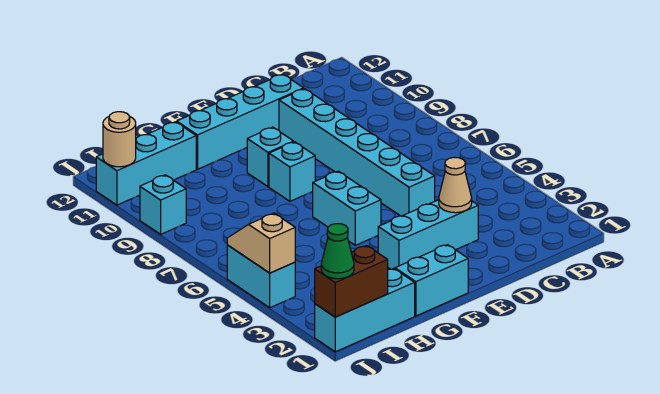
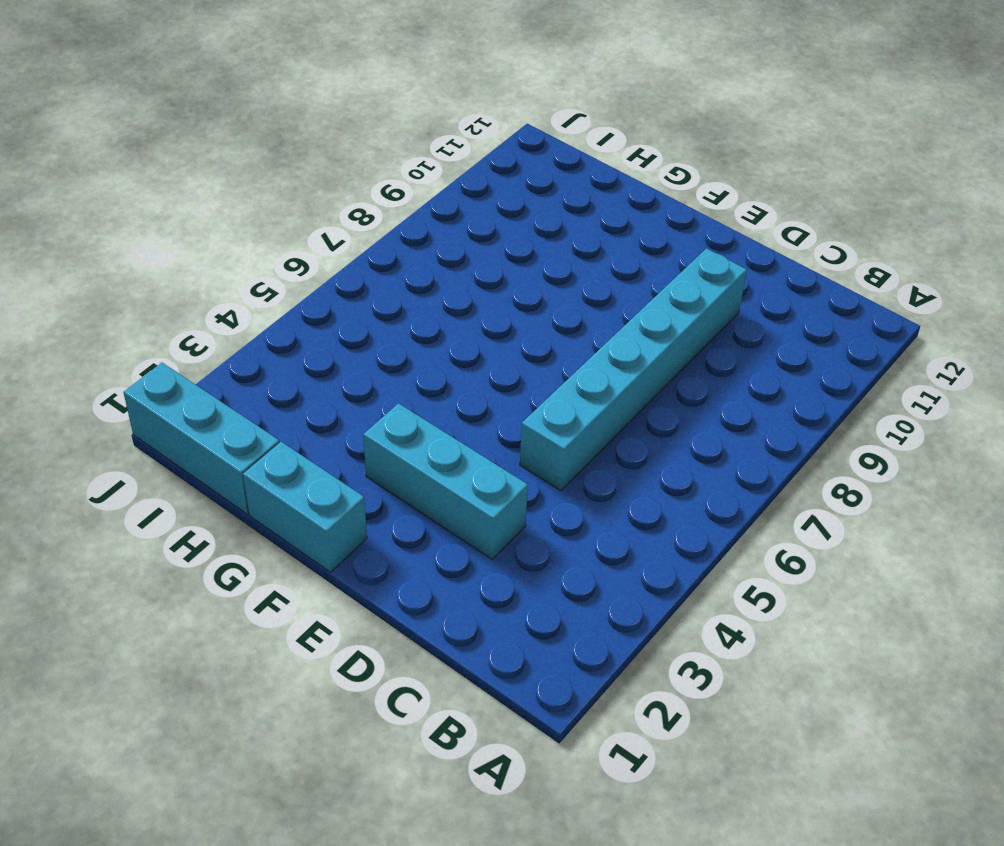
none -> cyan brick D11:G11 level 1
none -> cyan brick F5:F6 level 1
none -> cyan brick F8 level 1

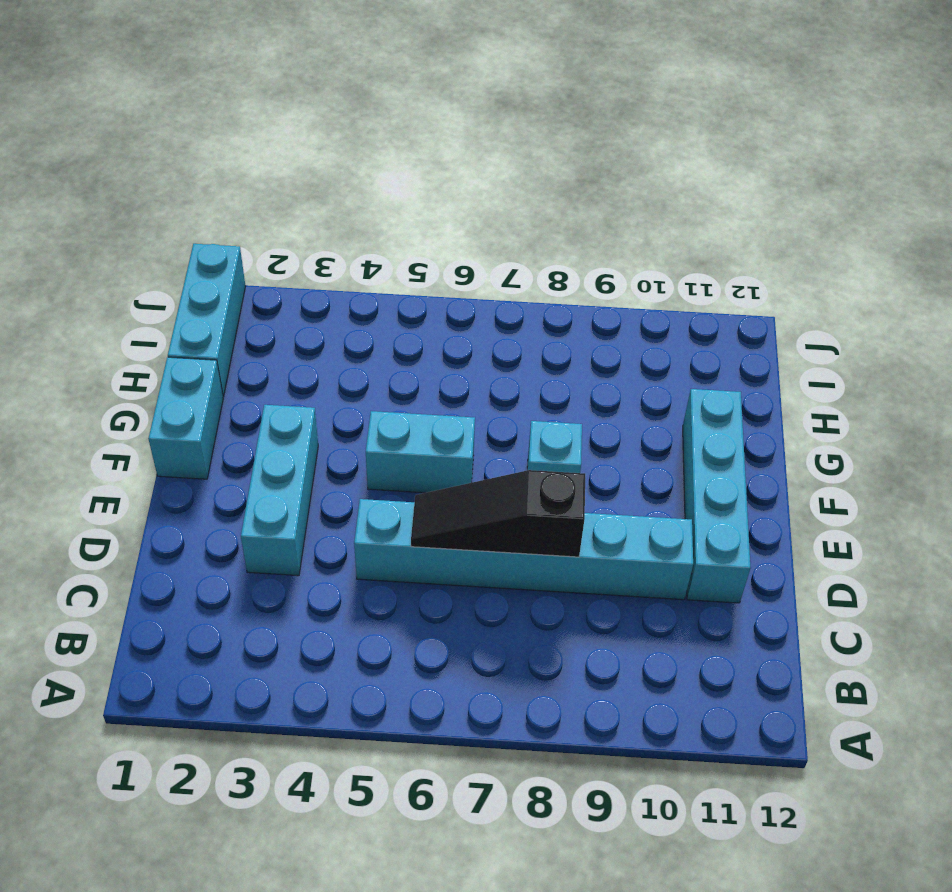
black slope D6:D8 level 2 top 8 -> none
none -> cyan brick F9 level 1
none -> cyan brick H11:J11 level 1
none -> cyan brick J4:J5 level 1

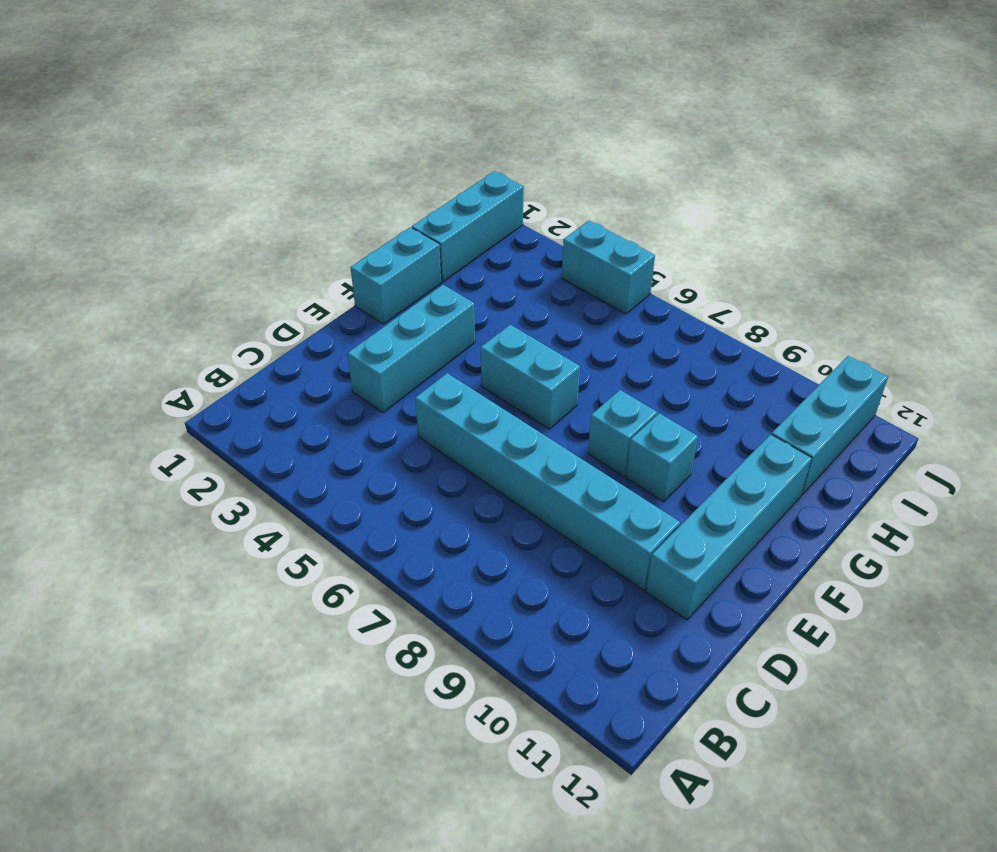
none -> cyan brick J9 level 1
none -> tan cone D3 level 2
none -> brown brick I1:J1 level 2

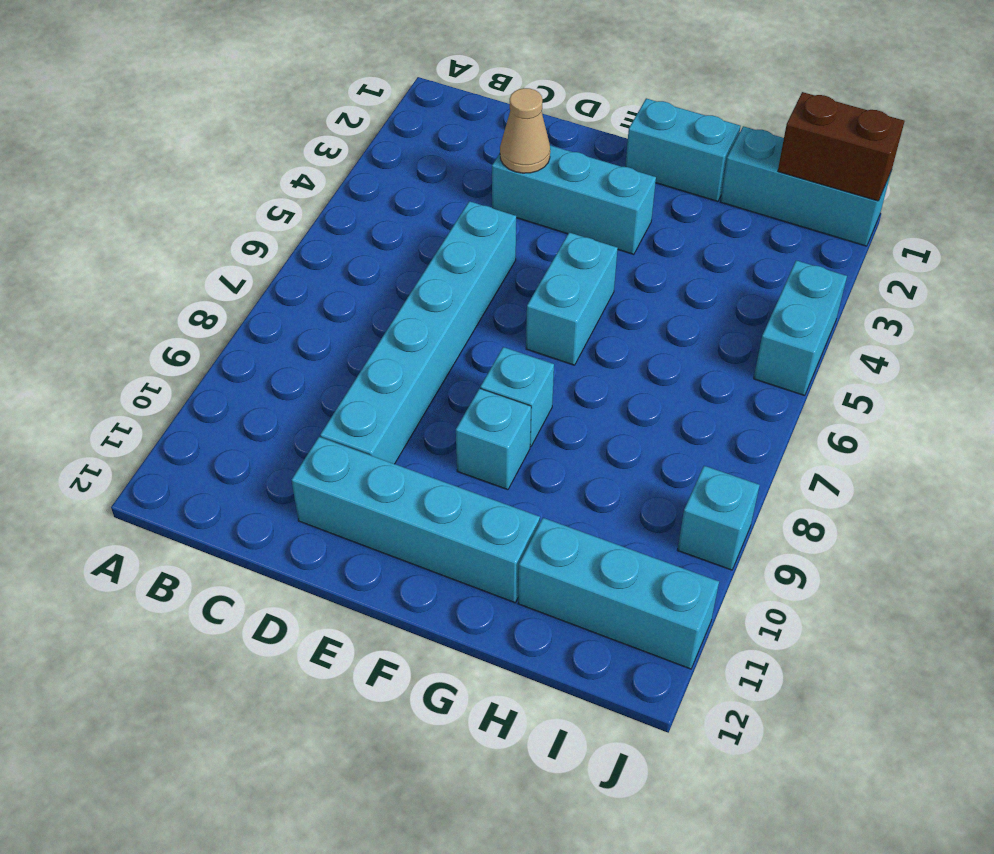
none -> tan slope J4:J5 level 2 top 4
none -> tan round brick J11 level 2
none -> green cone J1 level 3

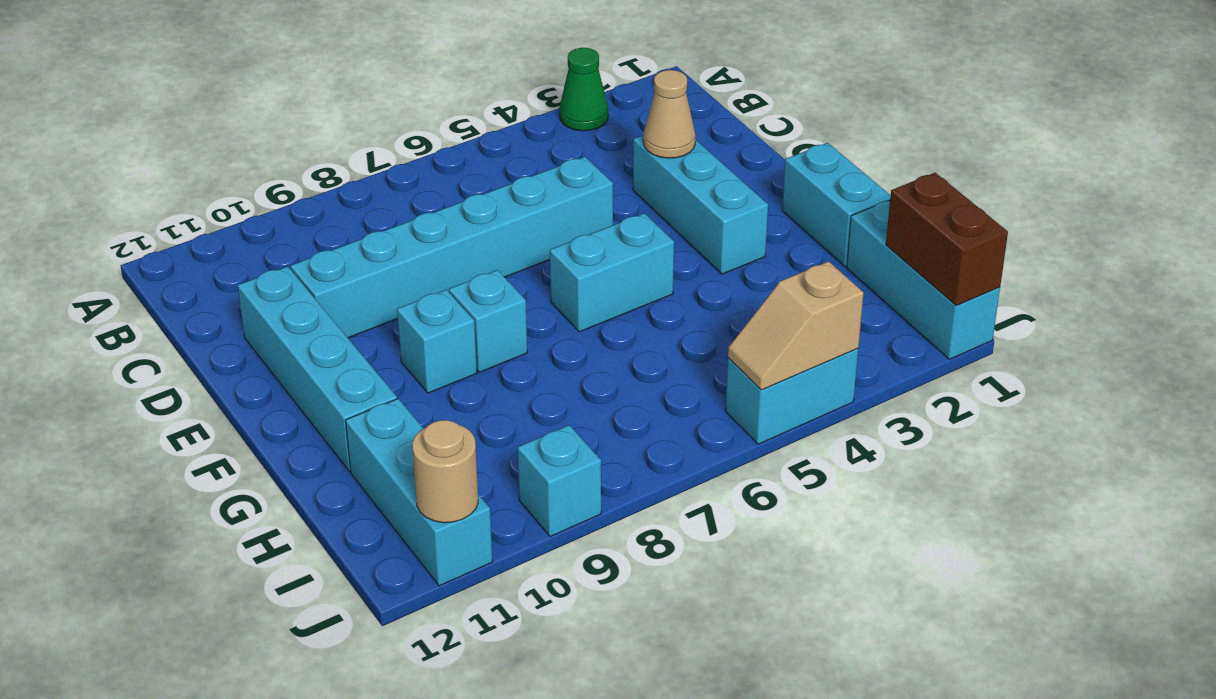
green cone A3 level 1 -> green cone J1 level 3

